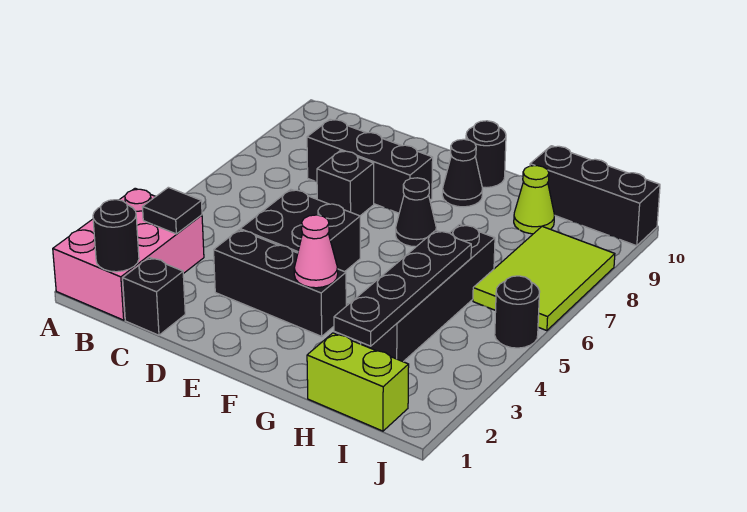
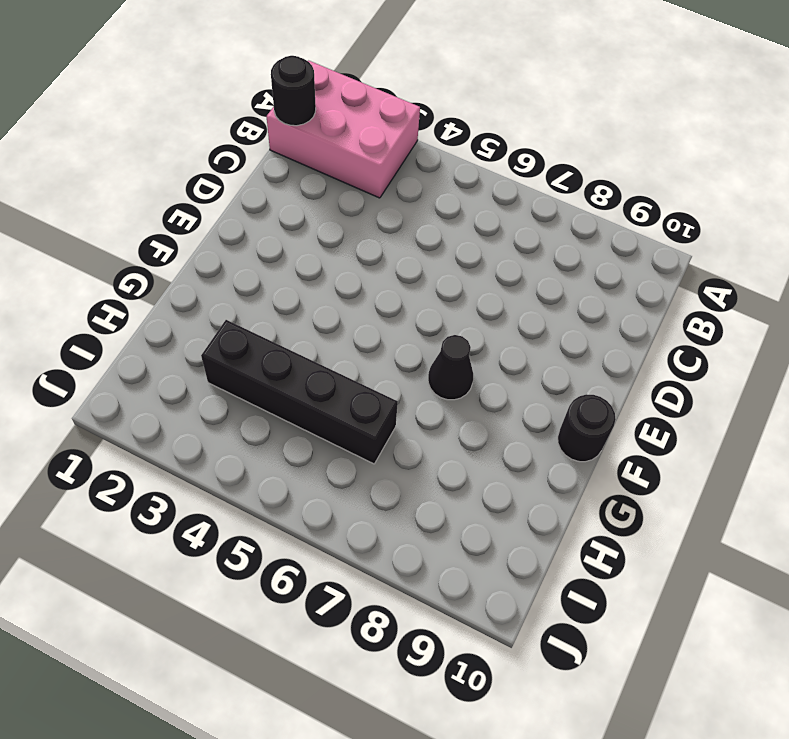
none -> black brick C1 level 1
none -> black brick C8:E8 level 1
none -> black brick D3:F3 level 1

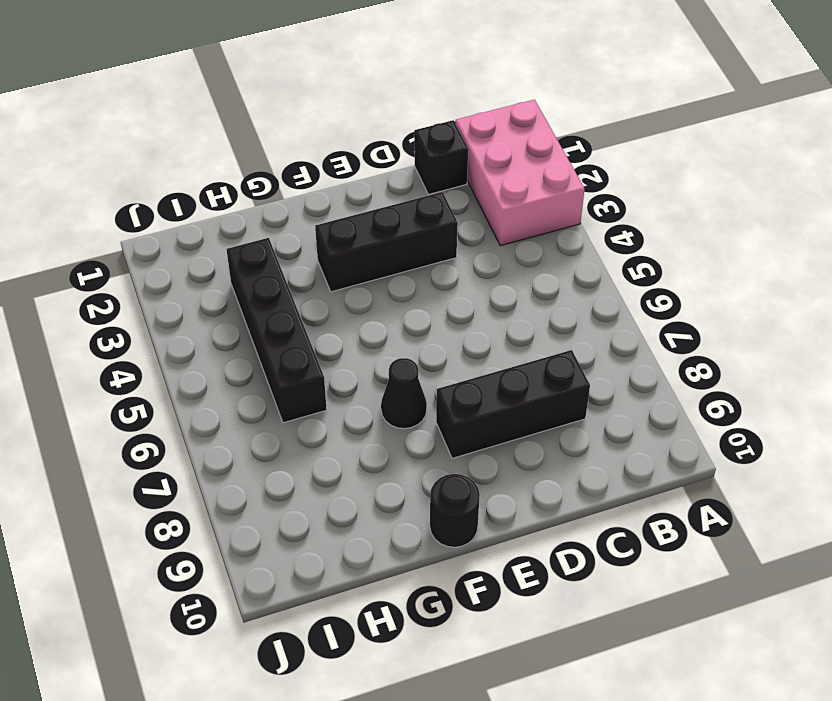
none -> black brick D4:E5 level 1
none -> black brick D7 level 1
none -> black cone F9 level 1

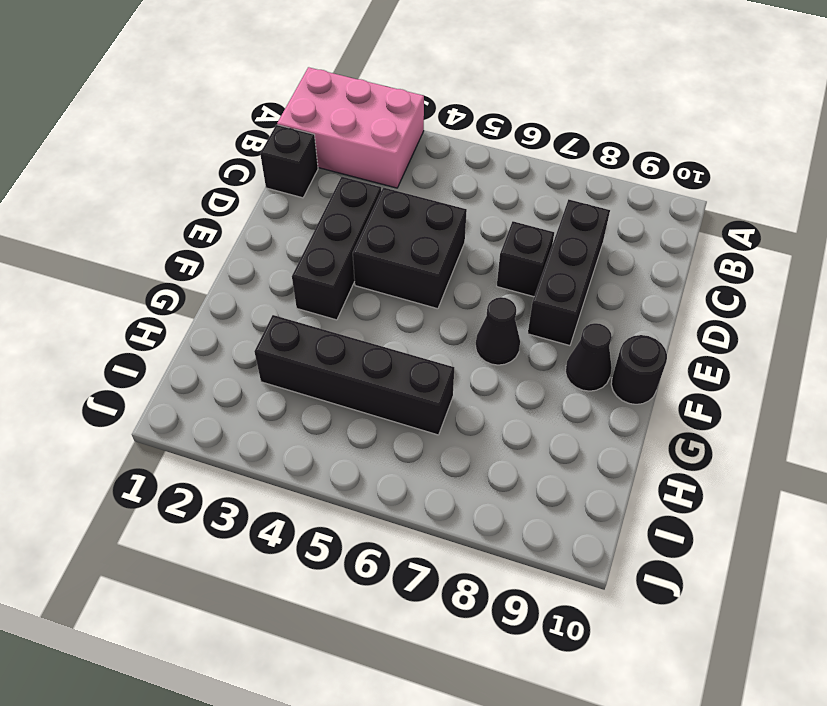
none -> lime brick H1:I1 level 1
none -> lime cone H9 level 1
none -> black brick H10:J10 level 1

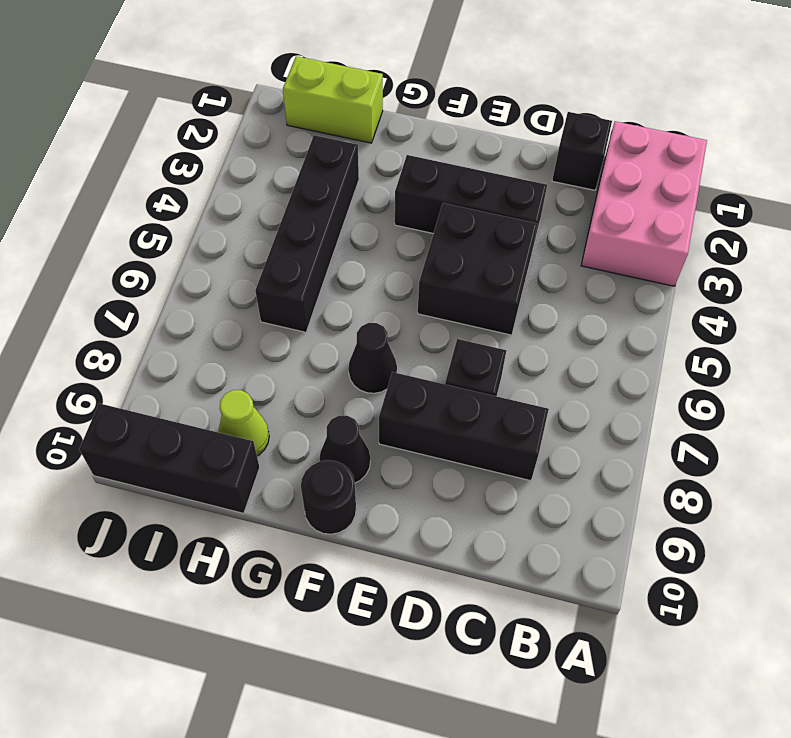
none -> lime tile I6:J8 level 1
none -> black round brick J5 level 1
none -> black round brick B1 level 2

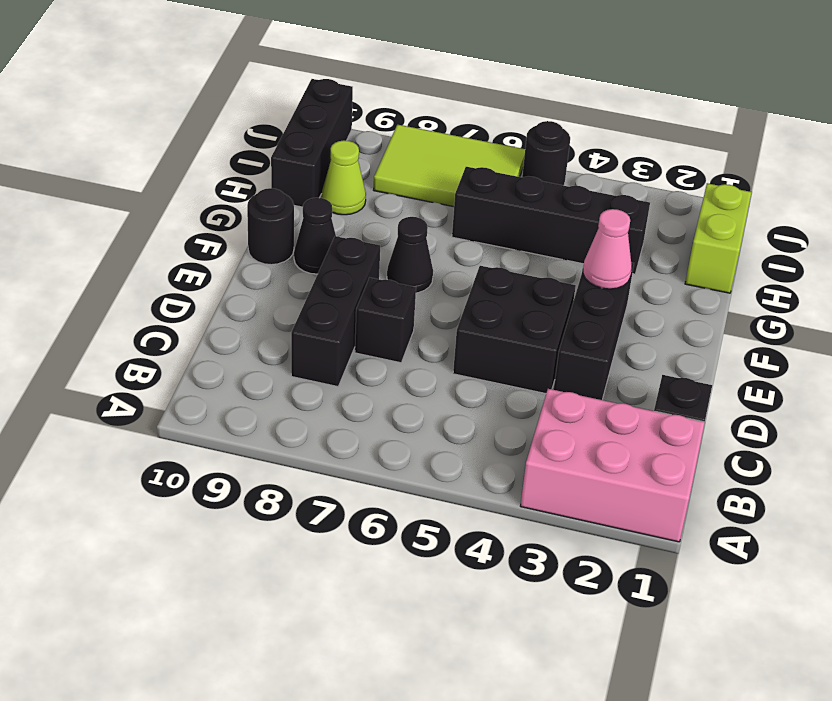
none -> black round brick B1 level 2
none -> black tile B3 level 2
none -> black plate H2:H5 level 2

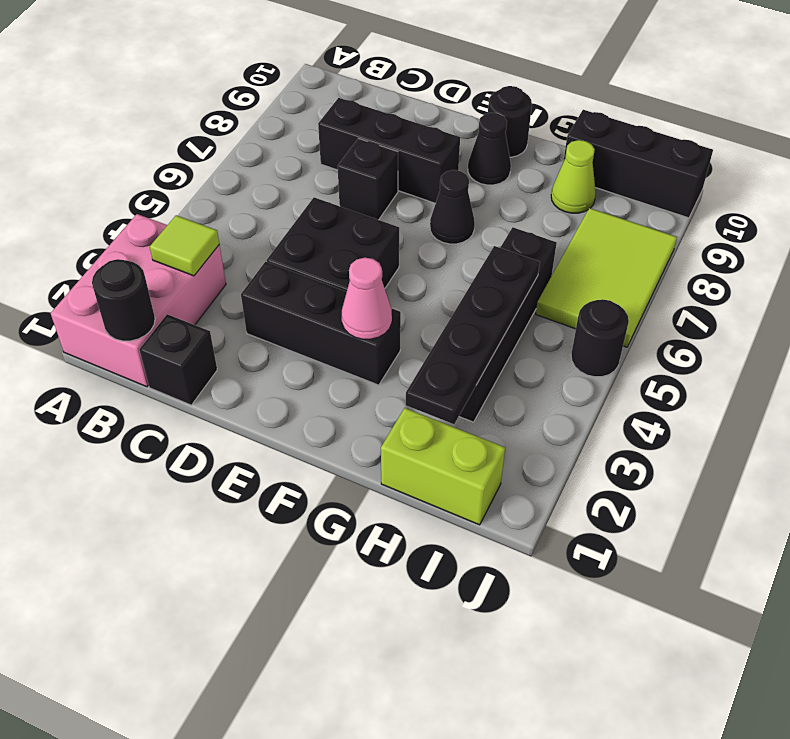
lime tile B3 level 2 -> black tile B3 level 2

